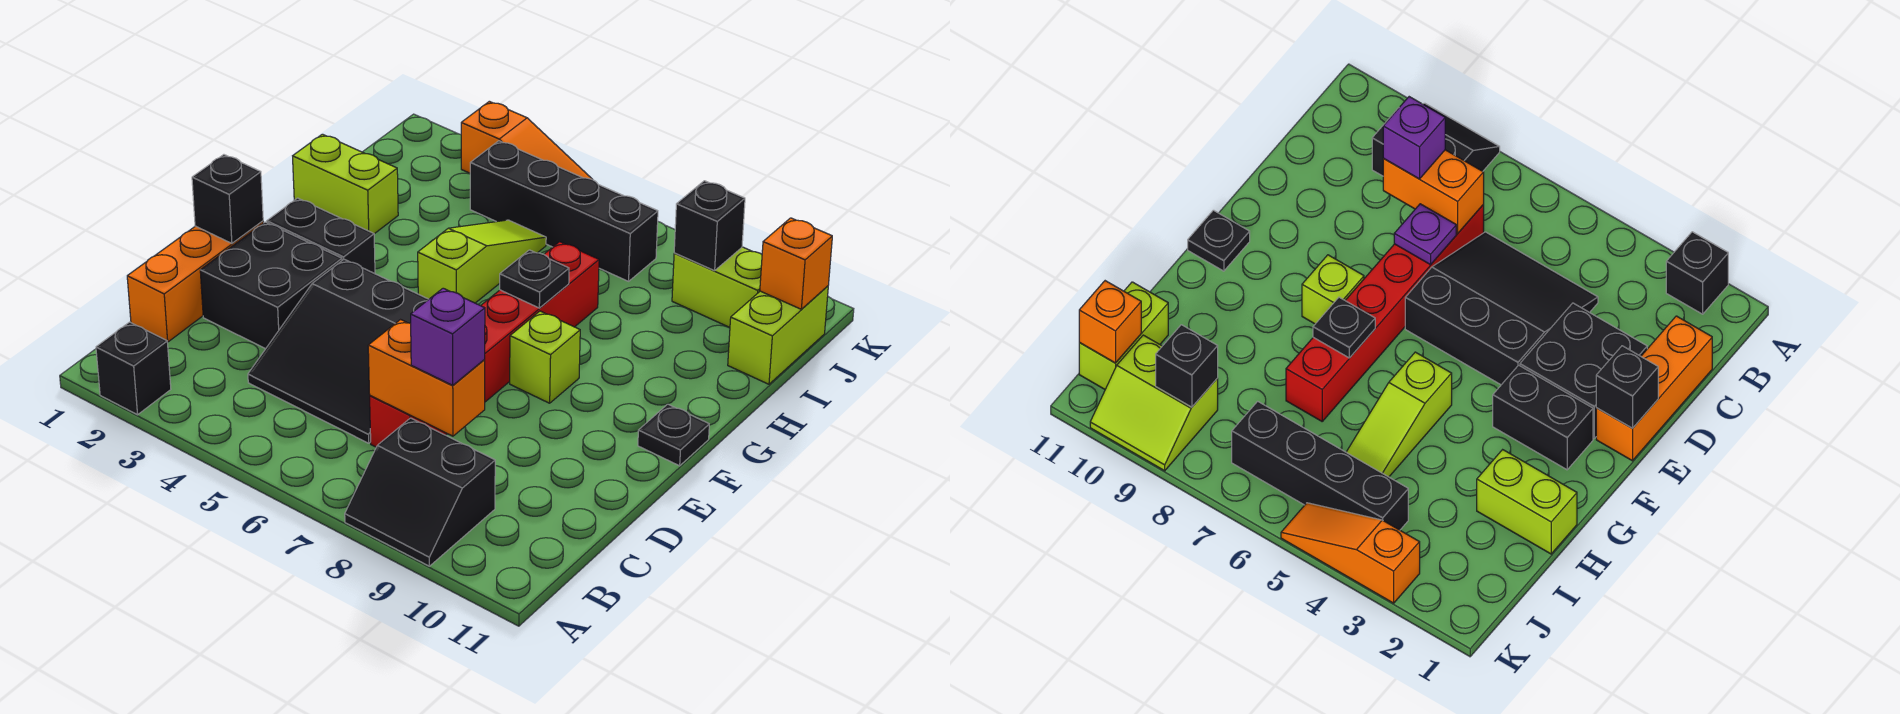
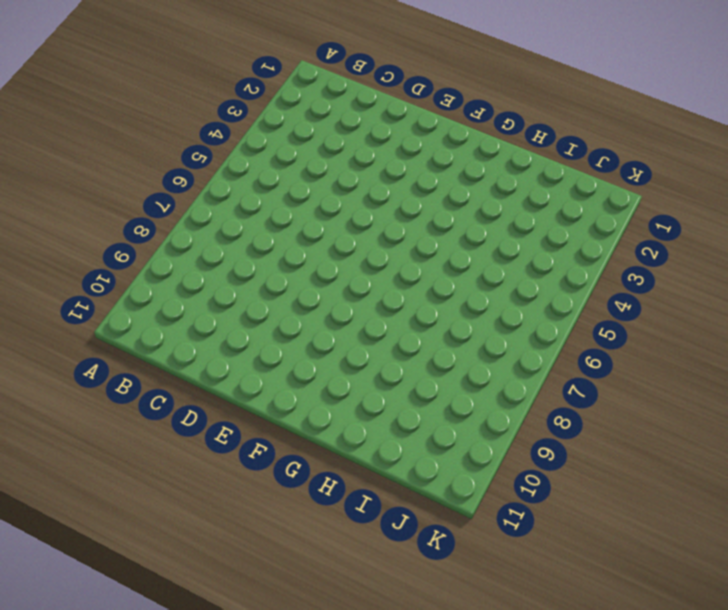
none -> black brick A2 level 1
none -> black slope A8:B9 level 1 top B
none -> orange brick C1:E1 level 1

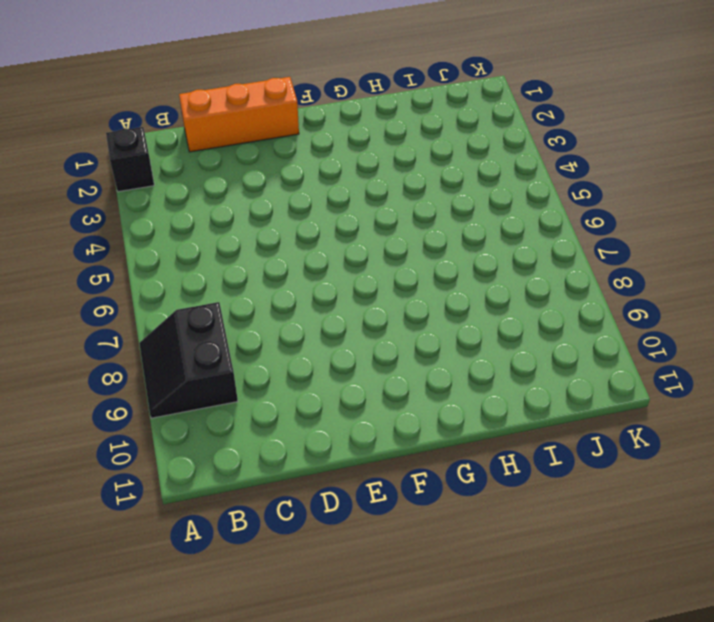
none -> black slope C4:E6 level 1 top E
none -> red brick C7:H7 level 1
none -> black brick D2:E3 level 1

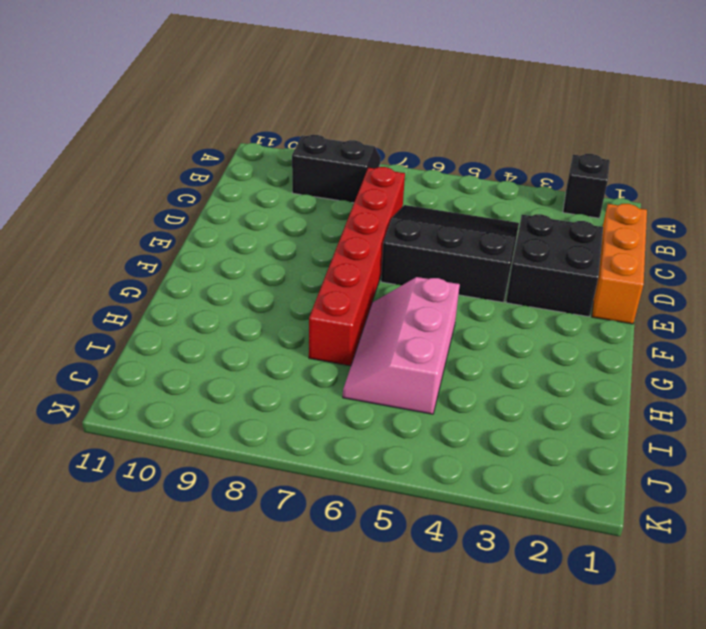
pink slope G5:I6 level 1 top 5 -> lime slope G5:I5 level 1 top G
none -> black brick F2:F3 level 1
none -> lime brick F8 level 1
none -> black plate F11 level 1

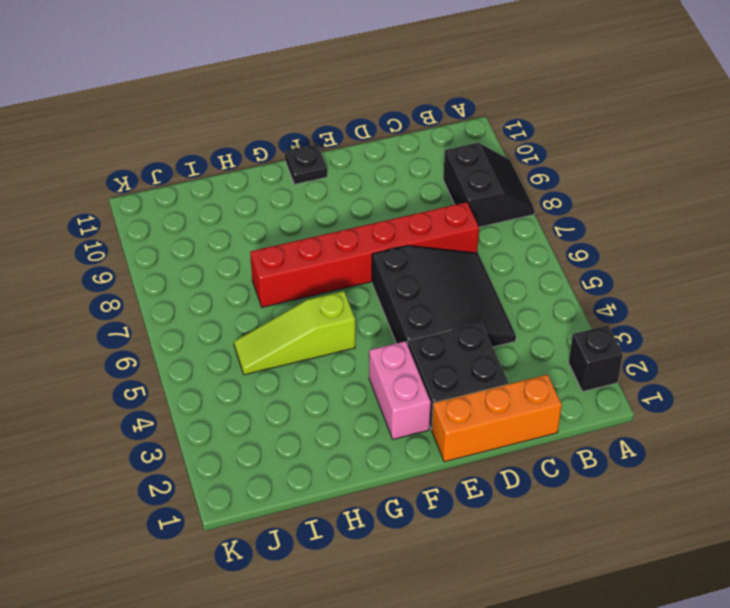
pink brick F2:F3 level 1 -> black brick F2:F3 level 1
none -> lime brick F8 level 1
none -> lime brick H1:H2 level 1
none -> lime brick I11:J11 level 1

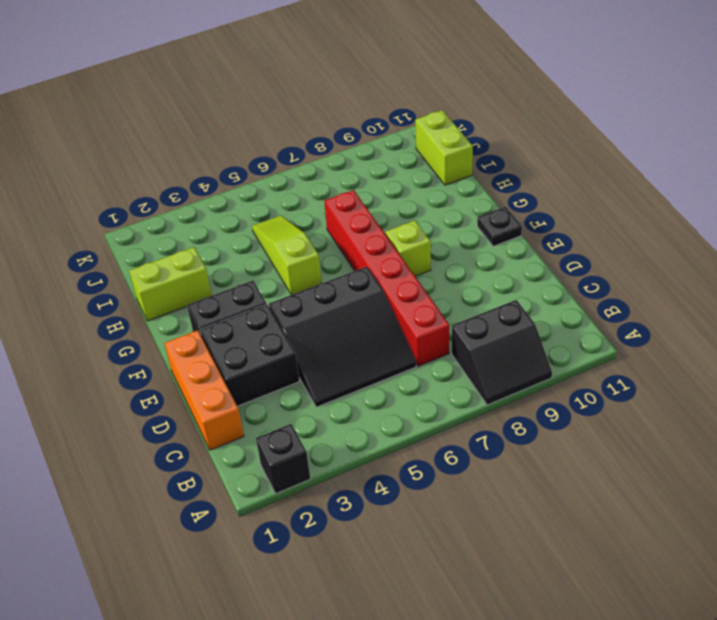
none -> black brick J4:J7 level 1
none -> lime slope J9:K10 level 1 top J
none -> orange slope K3:K5 level 1 top 3

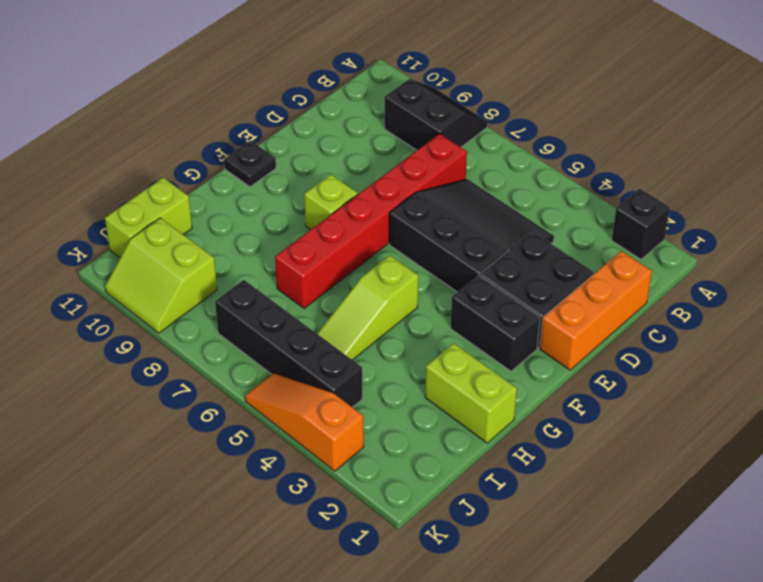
none -> orange brick C7:C8 level 2
none -> purple plate D7 level 2
none -> black brick E1 level 2

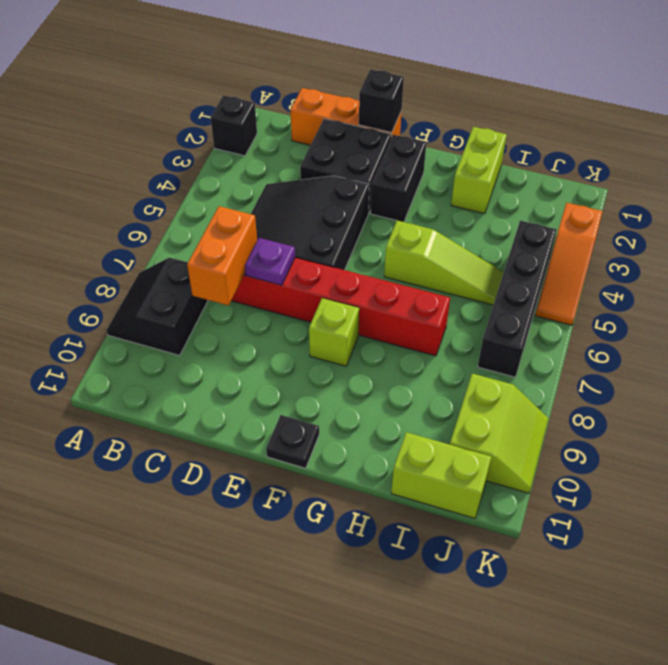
none -> black plate G7 level 2
none -> black brick J9 level 2
none -> orange brick J11 level 2

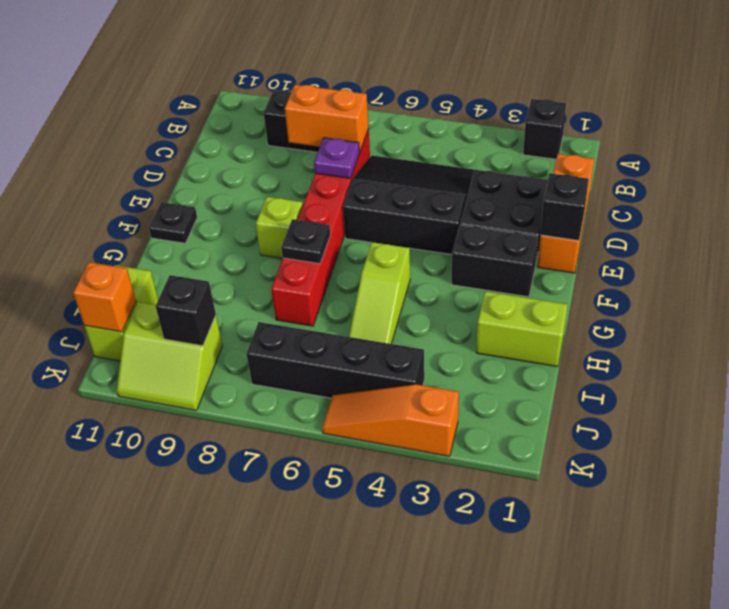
none -> purple brick C8 level 3

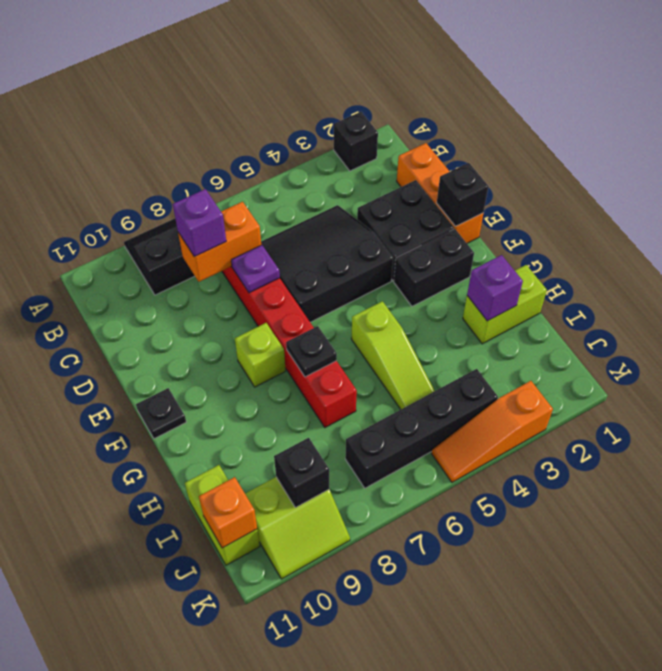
purple brick H2 level 2 -> none

